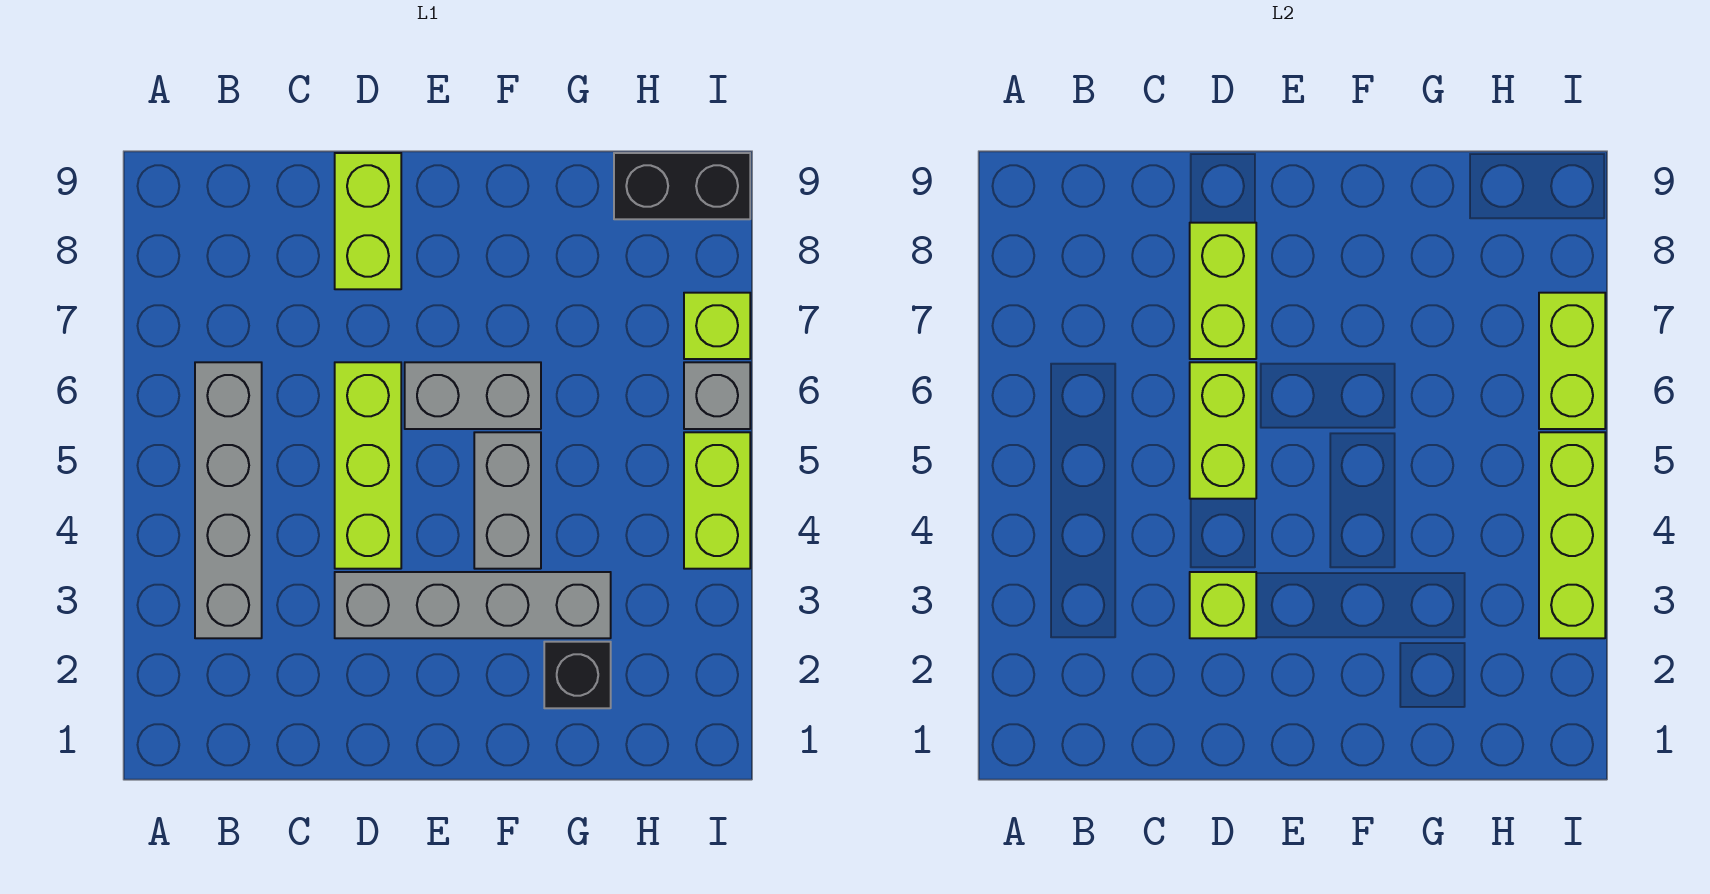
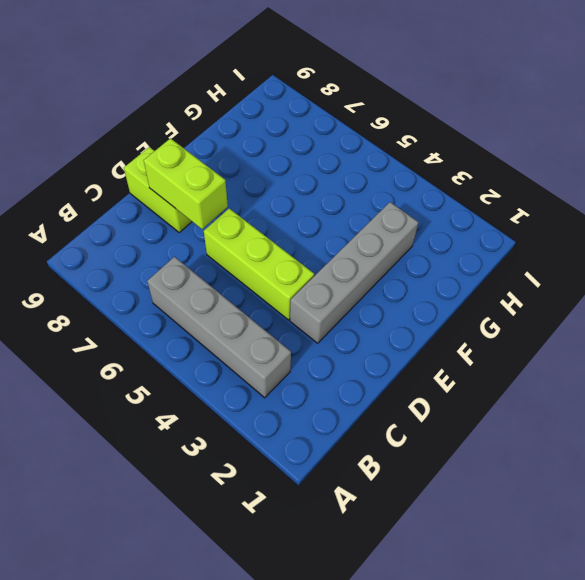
none -> grey brick E6:F6 level 1
none -> grey brick F4:F5 level 1
none -> black brick G2 level 1

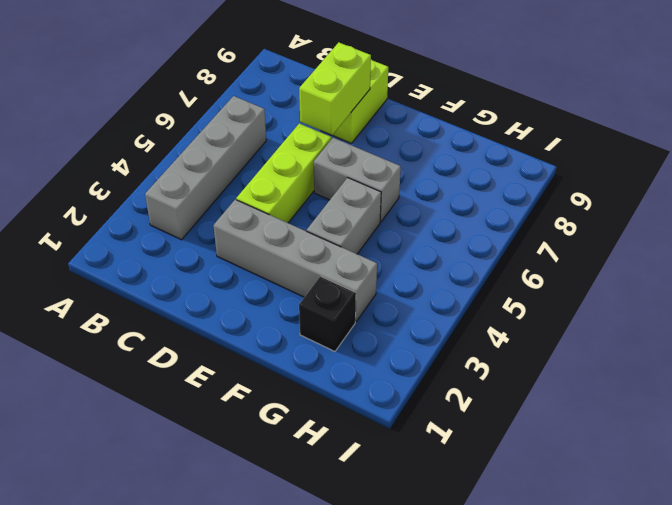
none -> black brick H9:I9 level 1
none -> lime brick I4:I5 level 1
none -> grey brick I6 level 1

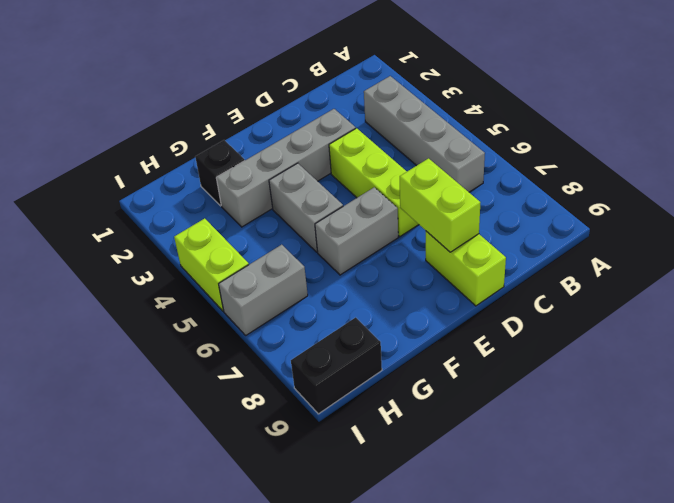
grey brick H6:I6 level 1 -> grey brick I6 level 1
none -> lime brick I7 level 1
none -> lime brick D3 level 2
none -> lime brick D5:D6 level 2

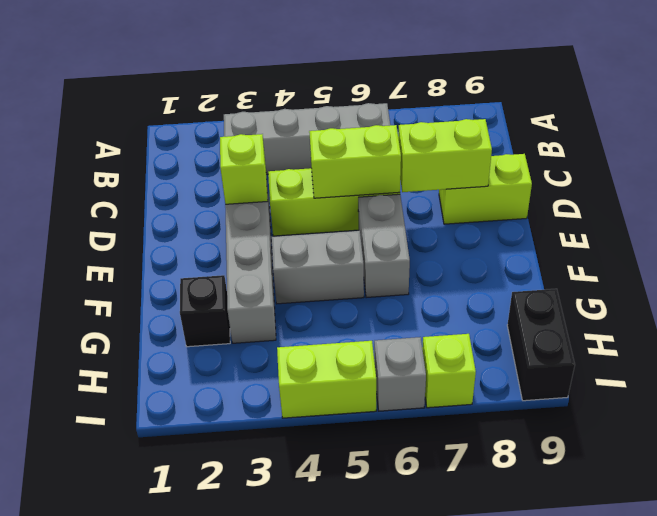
none -> lime brick I3:I5 level 2
none -> lime brick I6:I7 level 2

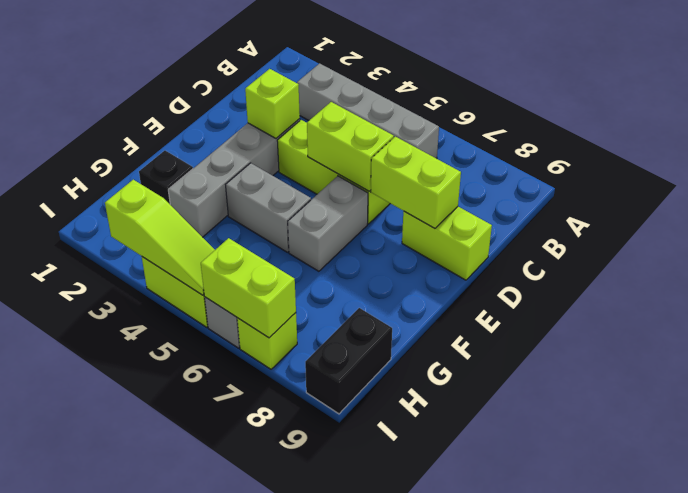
lime slope I3:I5 level 2 top 3 -> lime brick I3:I5 level 2

